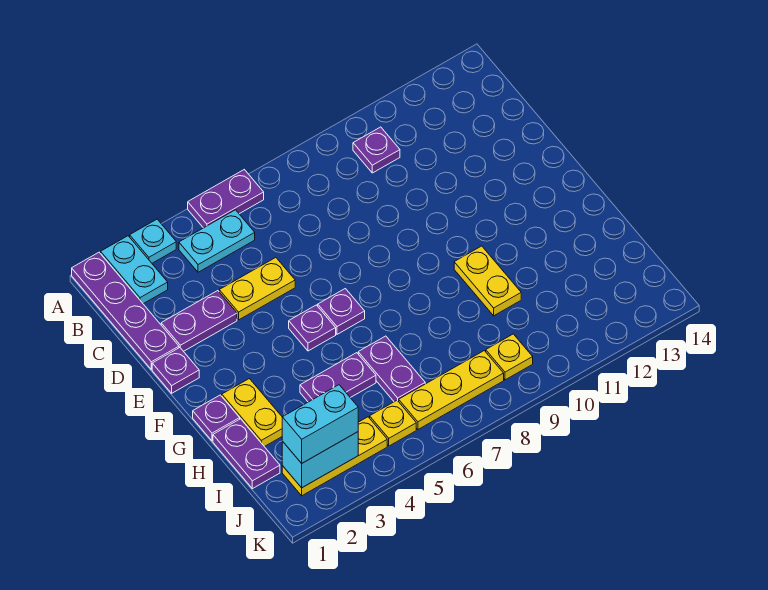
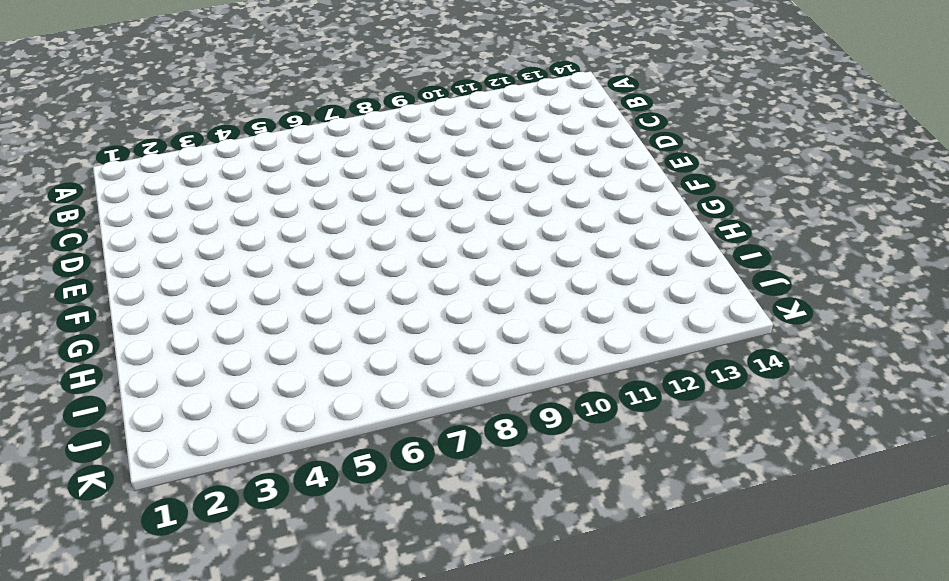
none -> purple plate A1:D1 level 1
none -> cyan plate A2:B2 level 1
none -> cyan plate A3 level 1

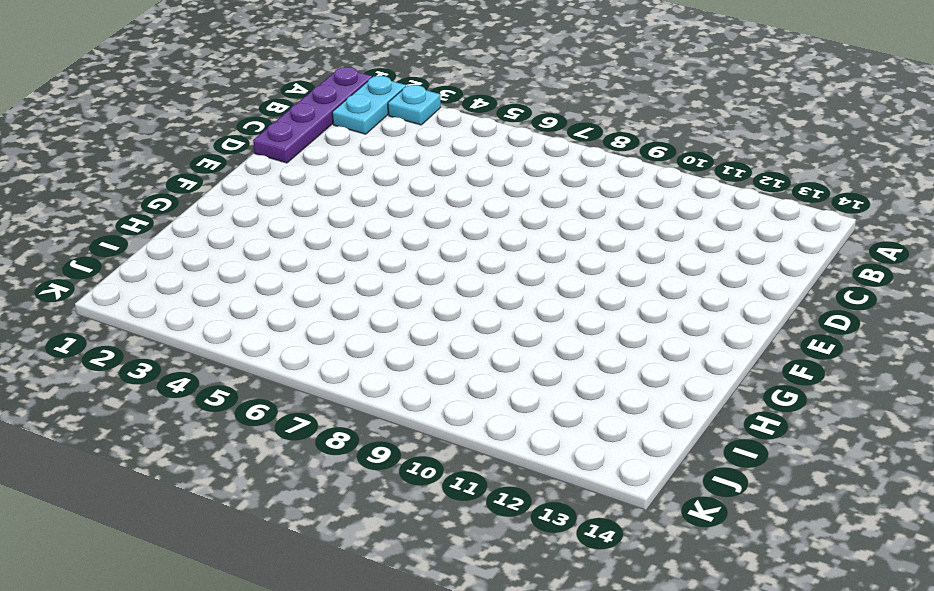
none -> purple plate A5:A6 level 1
none -> cyan plate B4:B5 level 1
none -> purple plate B10 level 1

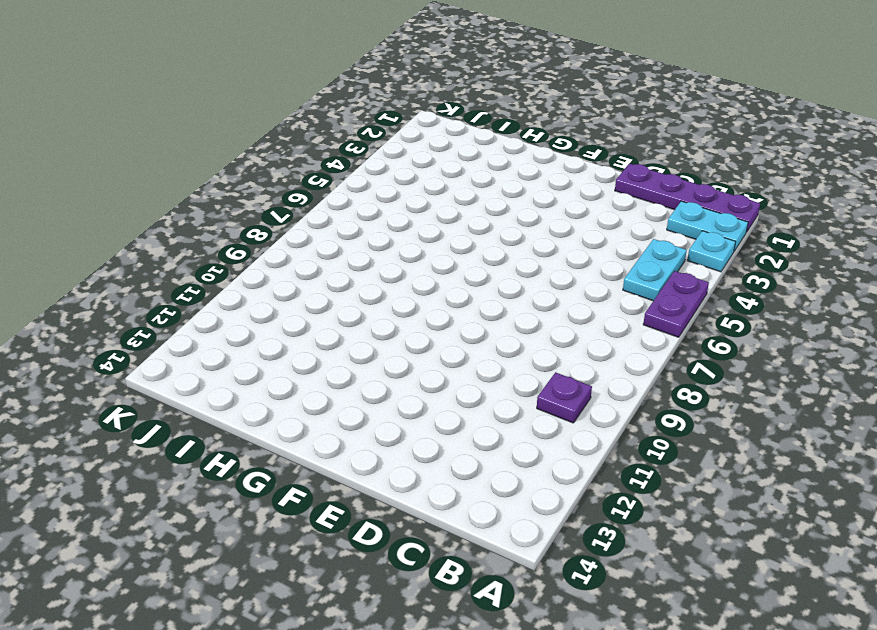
none -> purple plate D2:D3 level 1
none -> yellow plate D4:D5 level 1
none -> purple plate E1 level 1

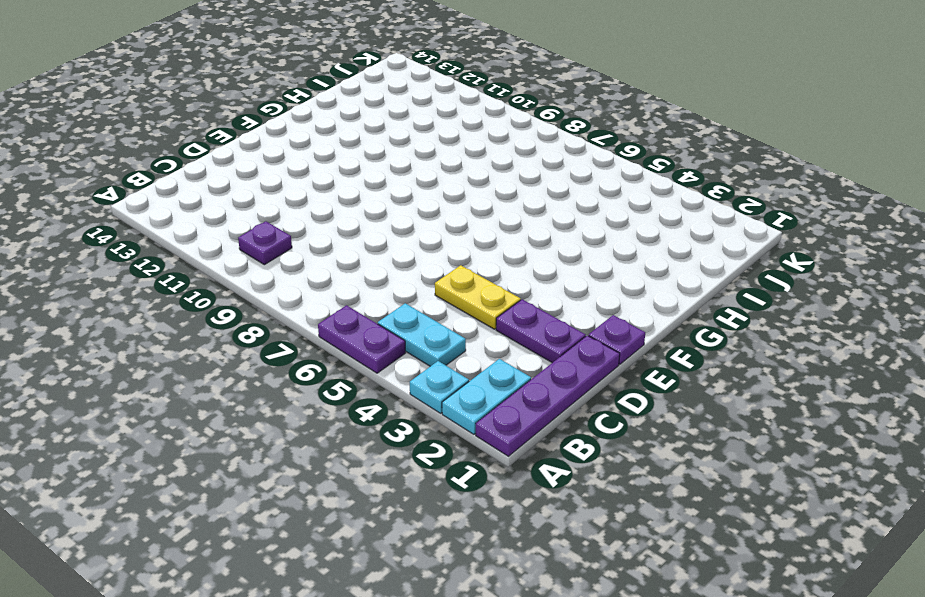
none -> purple plate F5 level 1
none -> purple plate F6 level 1
none -> purple plate G1 level 1

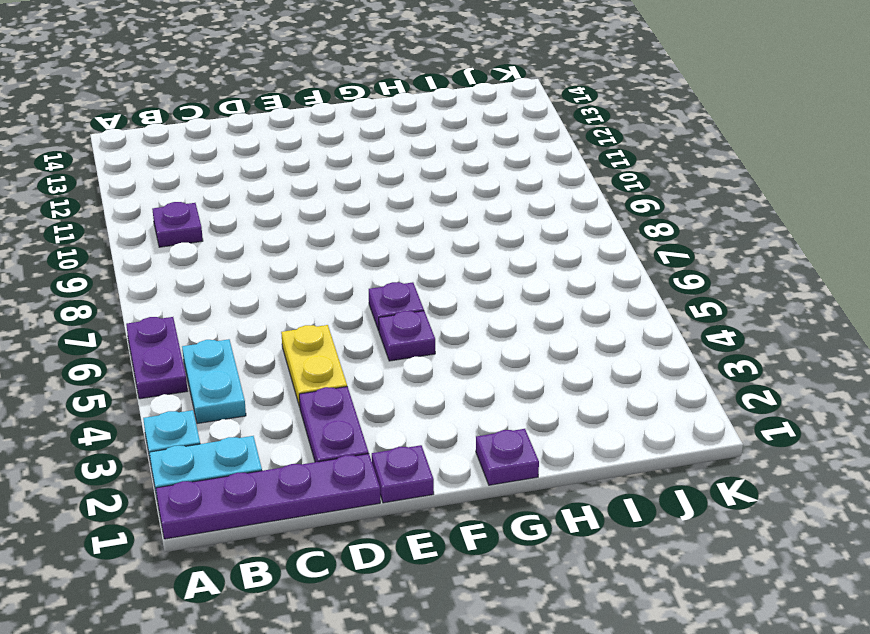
none -> yellow plate G2:H2 level 1
none -> yellow plate G10:H10 level 1
none -> purple plate H1:I1 level 1

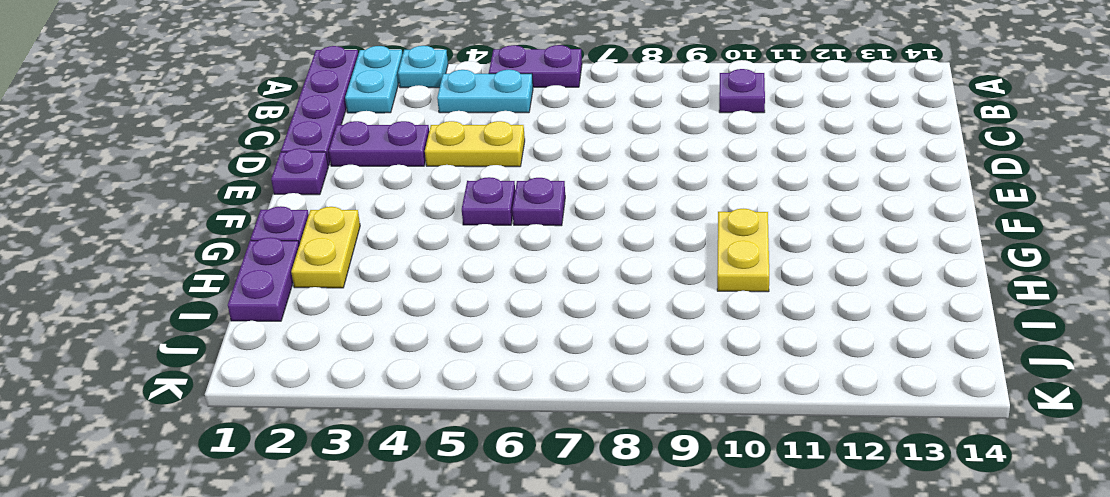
none -> purple plate H4:H5 level 1
none -> purple plate H6:I6 level 1
none -> yellow plate J2:J4 level 1

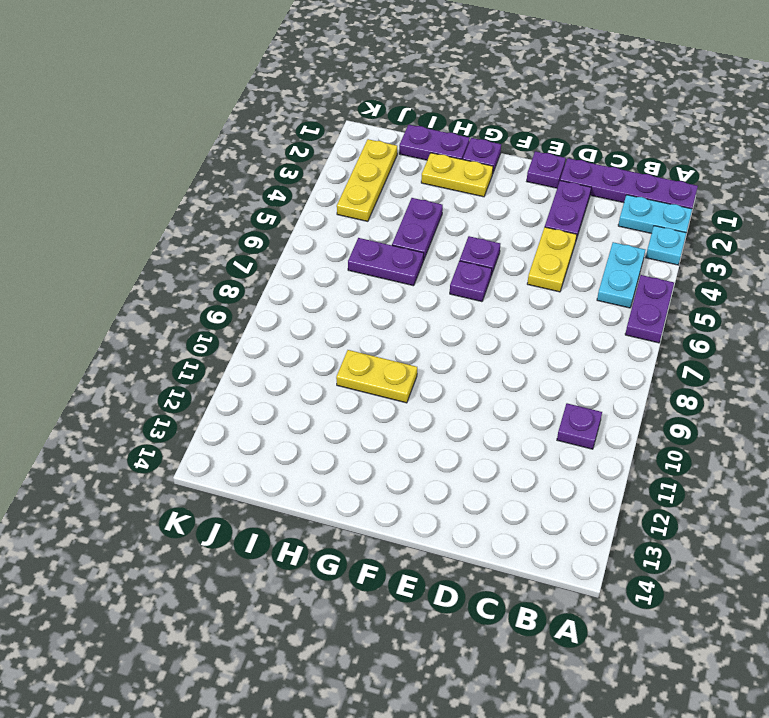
none -> yellow plate J5 level 1
none -> yellow plate J6:J8 level 1
none -> yellow plate J9 level 1

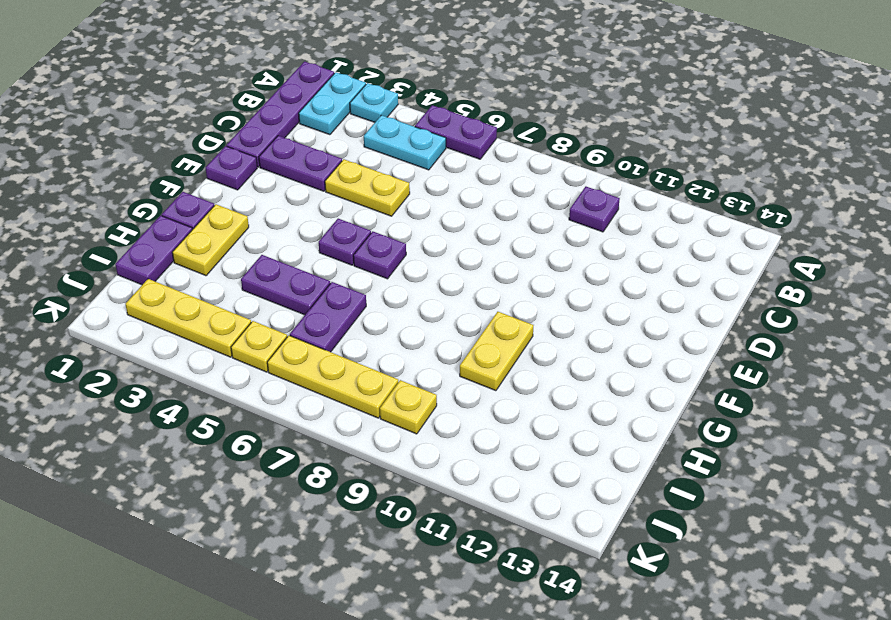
none -> cyan brick J2:J3 level 2
none -> cyan brick J2:J3 level 3

